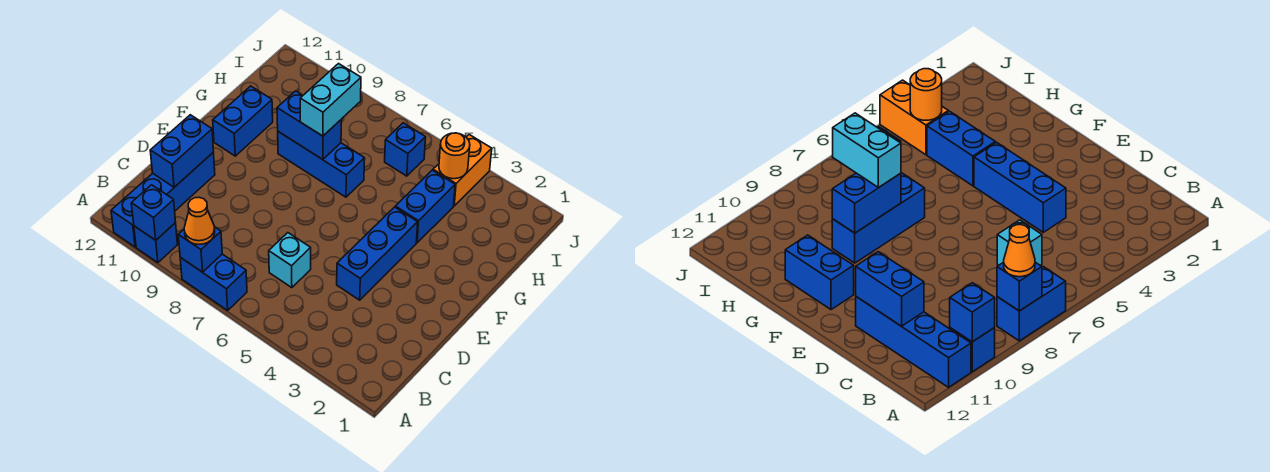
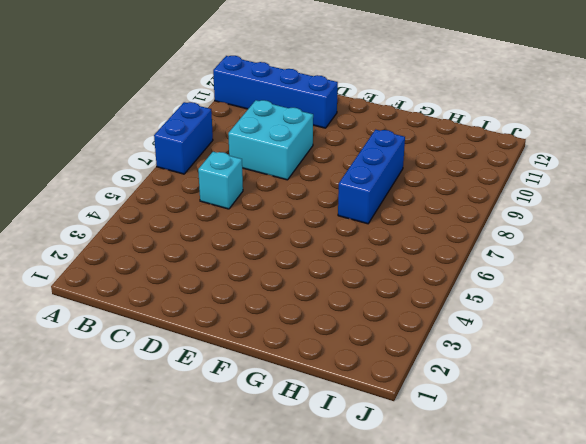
cyan brick C8:D9 level 1 -> none
none -> blue brick A10 level 1
none -> blue brick D4:F4 level 1
none -> blue brick F11:G11 level 1

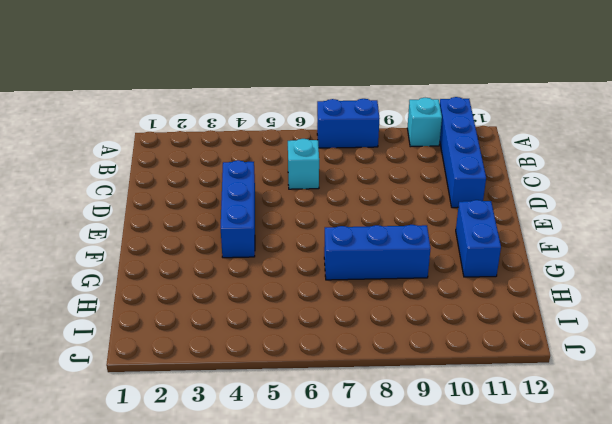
cyan brick A10 level 1 -> blue brick A10 level 1
none -> blue brick G4:H4 level 1
none -> orange brick I4:J4 level 1
none -> blue brick I6 level 1

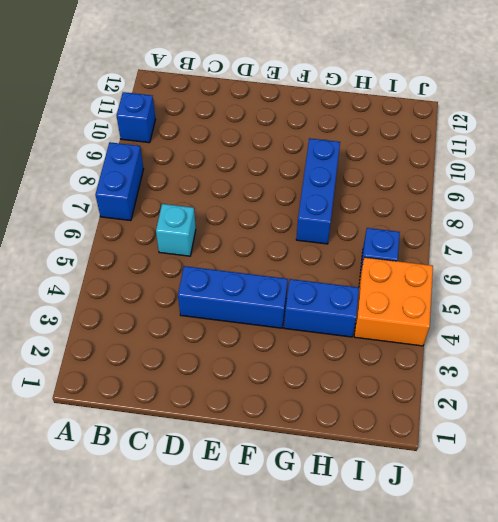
orange brick I4:J5 level 1 -> orange brick I4:J4 level 1
none -> blue brick A11:D11 level 1
none -> blue brick F11:G11 level 1
none -> blue brick A8 level 2

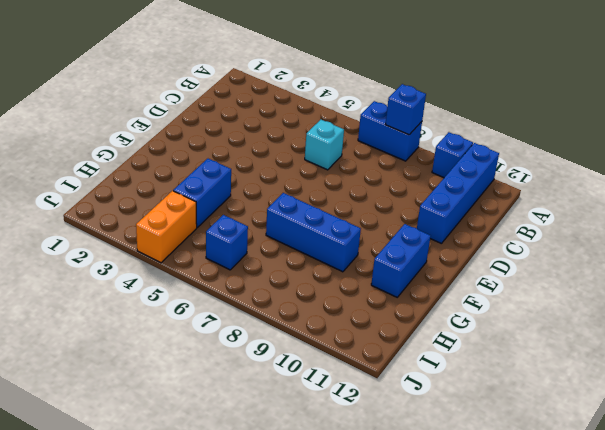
none -> blue brick D4:F4 level 1
none -> blue brick A10 level 2
none -> blue brick C11:D11 level 2

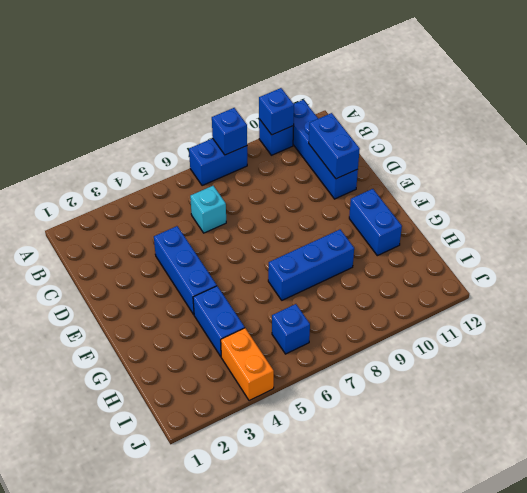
none -> blue brick G8:G9 level 2
none -> orange round brick I4 level 2
none -> orange cone A8 level 3

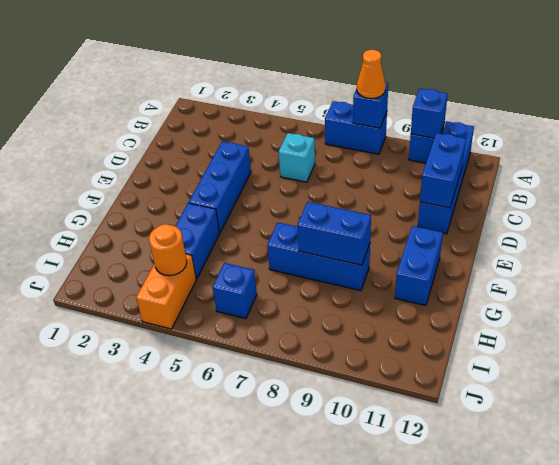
none -> cyan brick G8:H8 level 3

